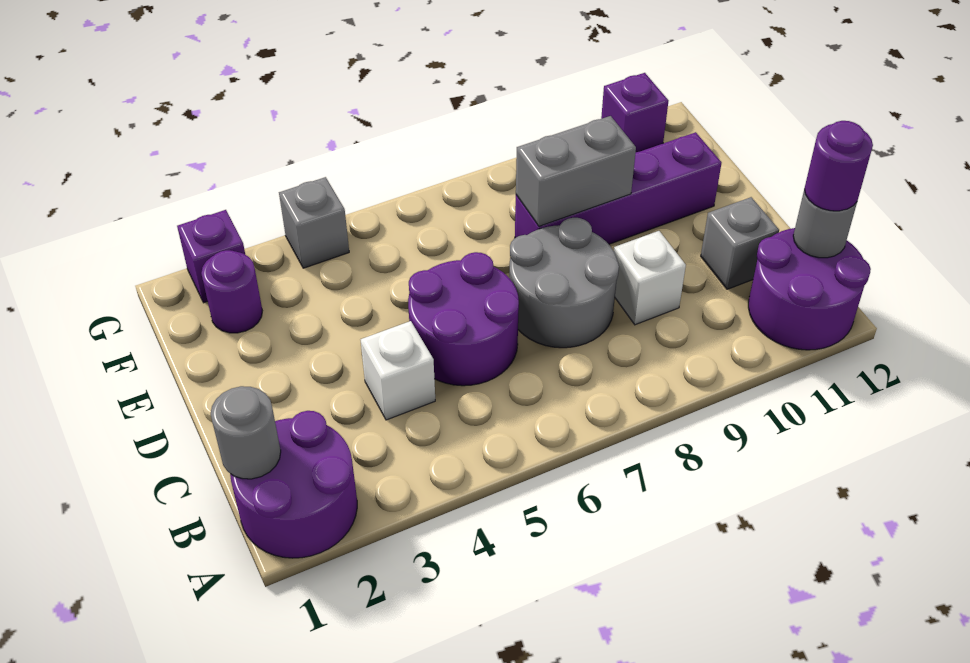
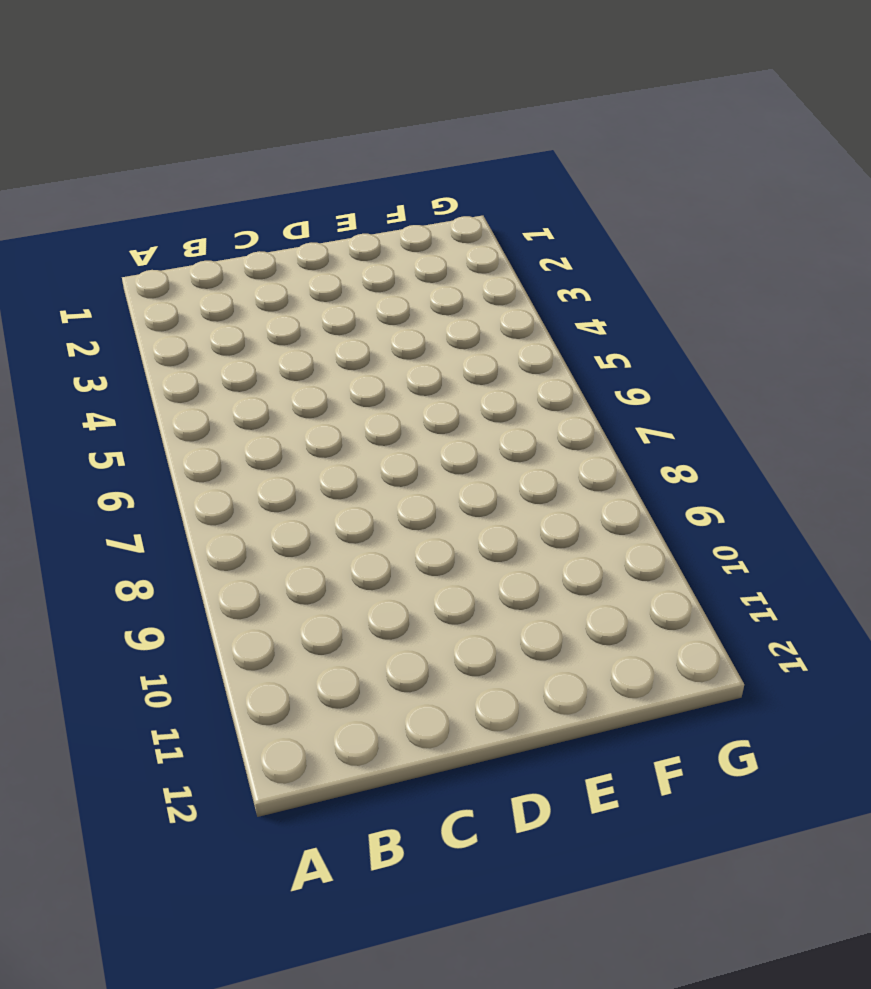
none -> purple round brick A1:B2 level 1
none -> purple round brick A11:B12 level 1
none -> white brick C4 level 1

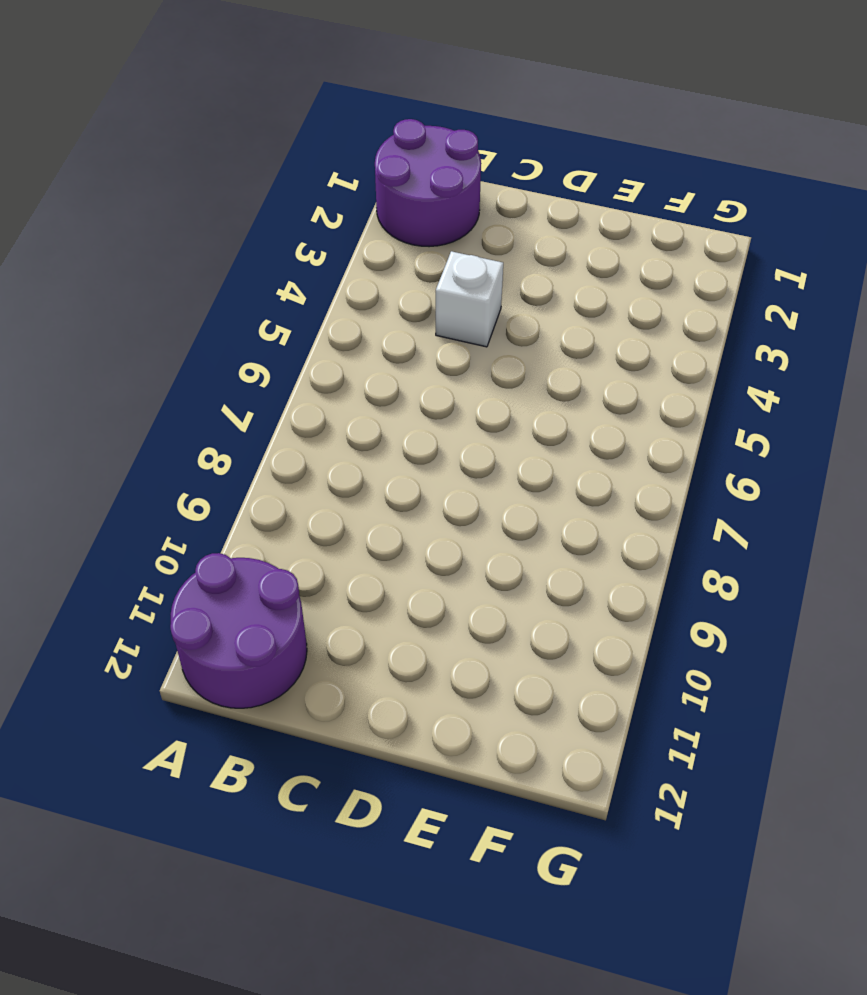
none -> purple round brick C5:D6 level 1
none -> grey round brick C7:D8 level 1
none -> white brick C9 level 1

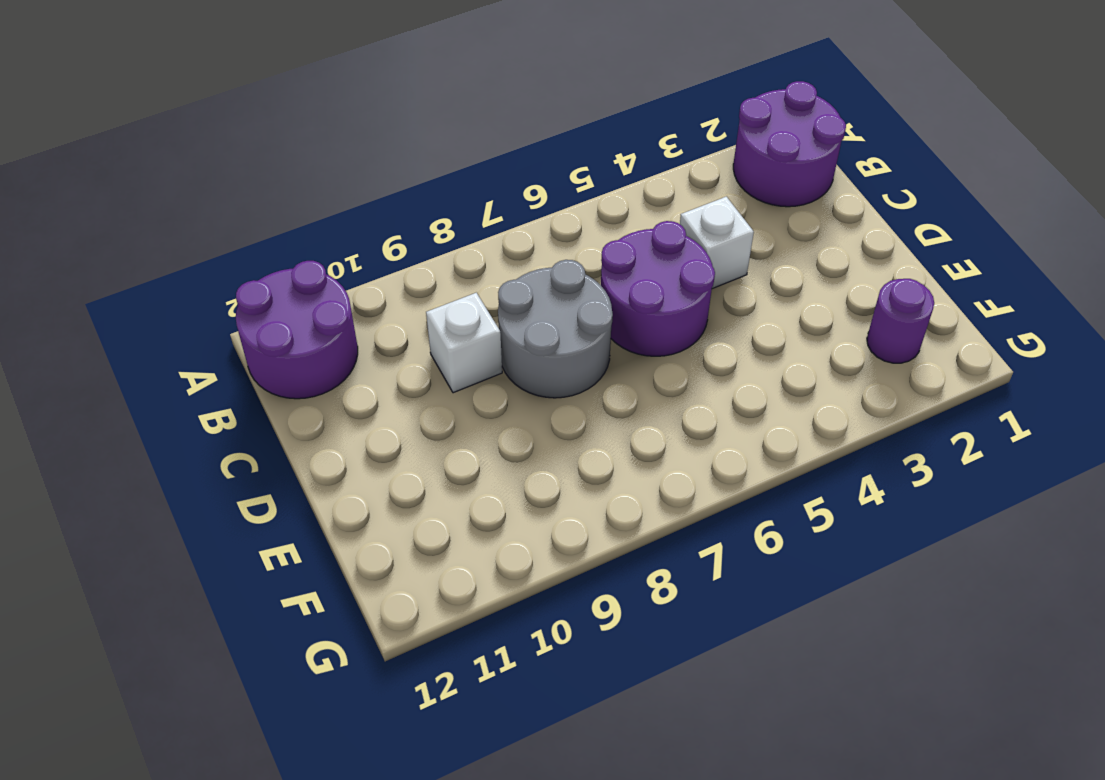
none -> grey brick C11 level 1
none -> purple brick E8:E11 level 1
none -> purple brick G2 level 1

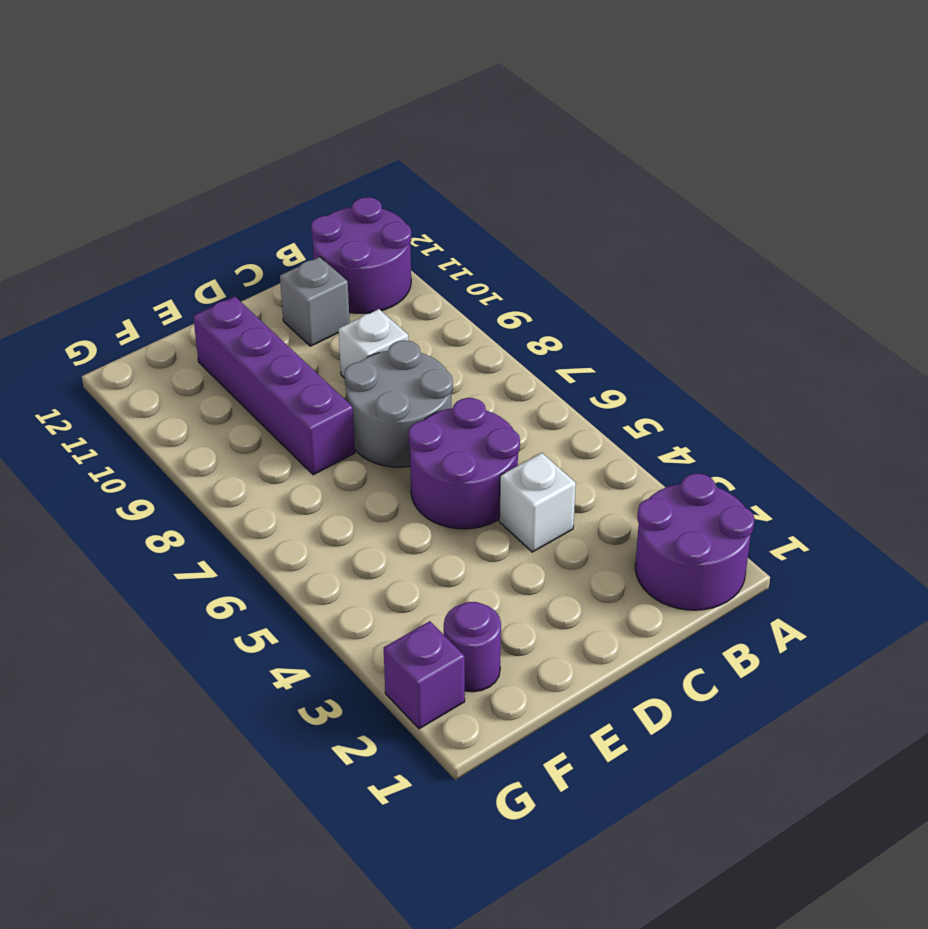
none -> grey brick G4 level 1
none -> purple brick G11 level 1
none -> grey round brick B1 level 2

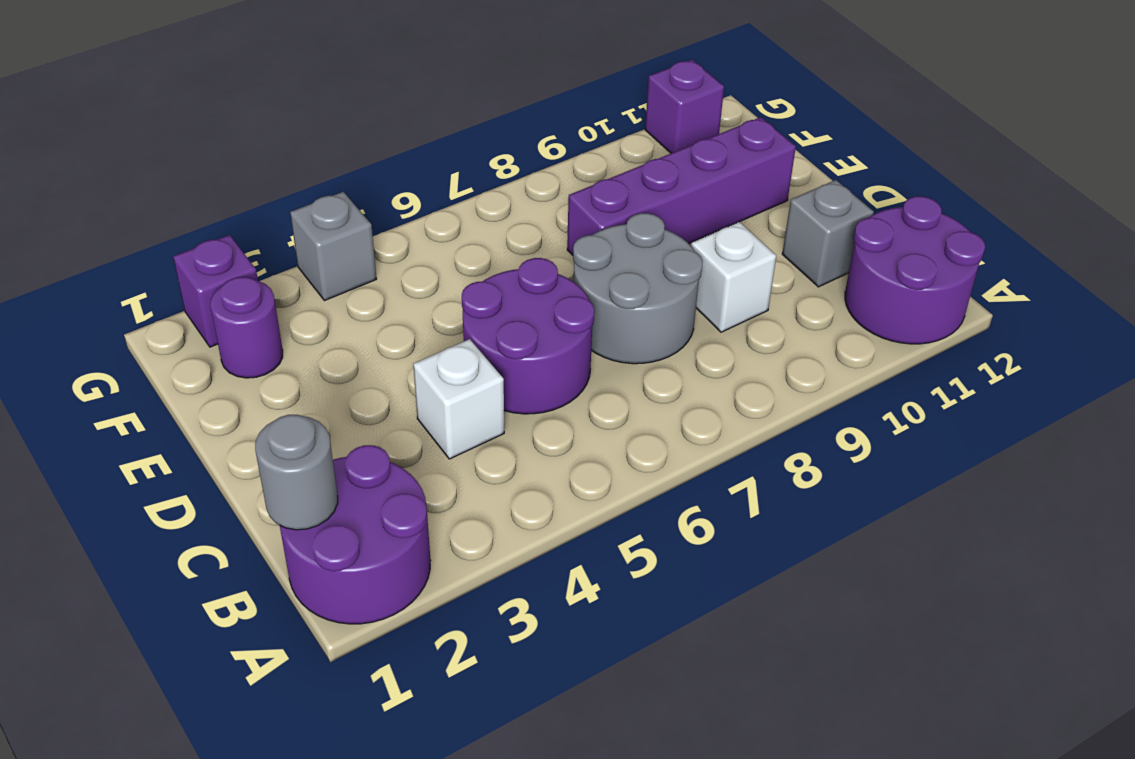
none -> grey round brick B12 level 2
none -> grey brick E8:E9 level 2
none -> purple round brick B12 level 3

